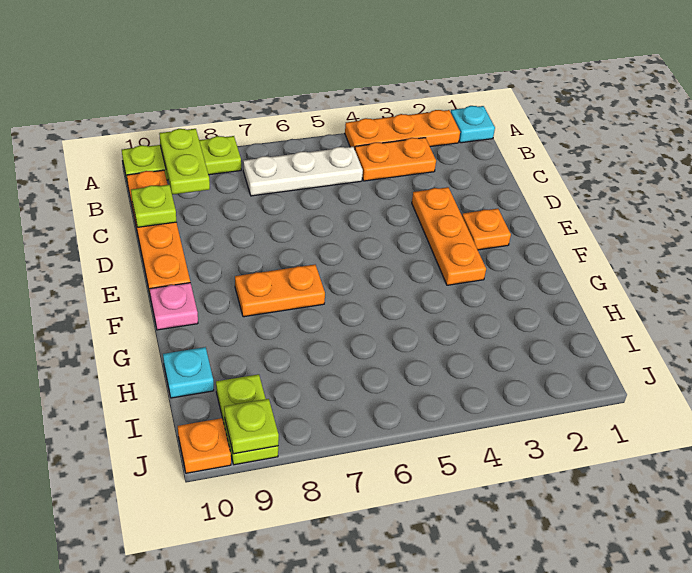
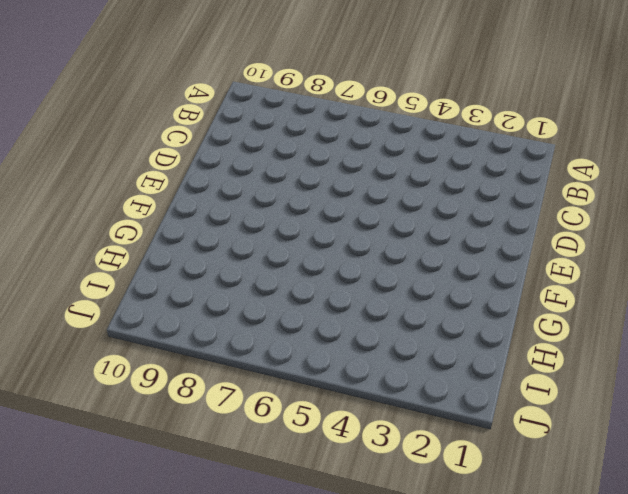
none -> cyan plate A1 level 1
none -> orange plate A2:A4 level 1
none -> lime plate A8:A10 level 1

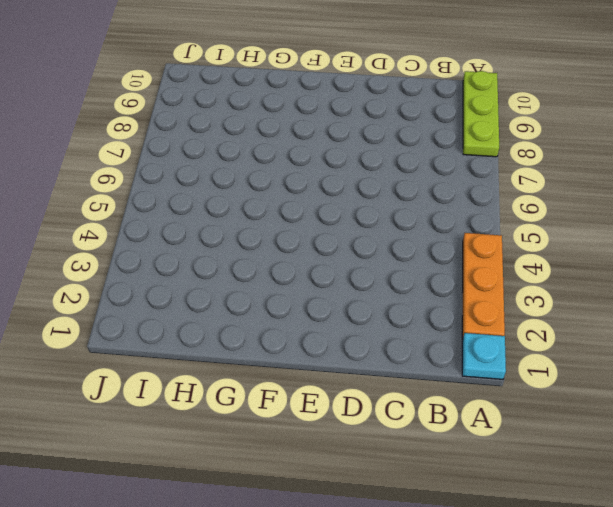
none -> orange plate B3:B4 level 1
none -> white plate B5:B7 level 1
none -> orange plate B10:E10 level 1

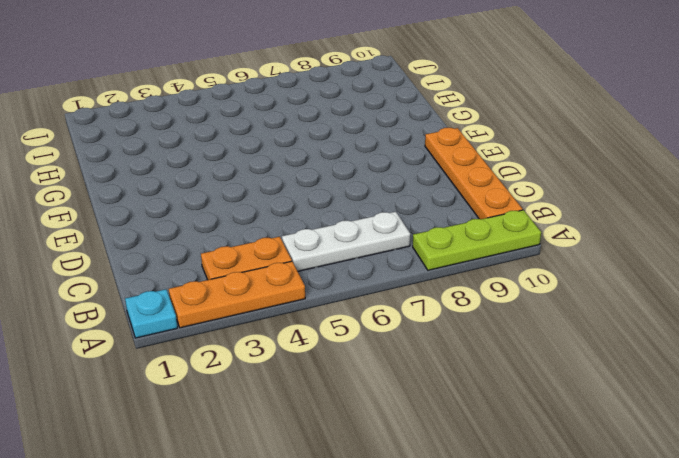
none -> orange plate D3:F3 level 1
none -> orange plate E2 level 1
none -> orange plate F7:F8 level 1

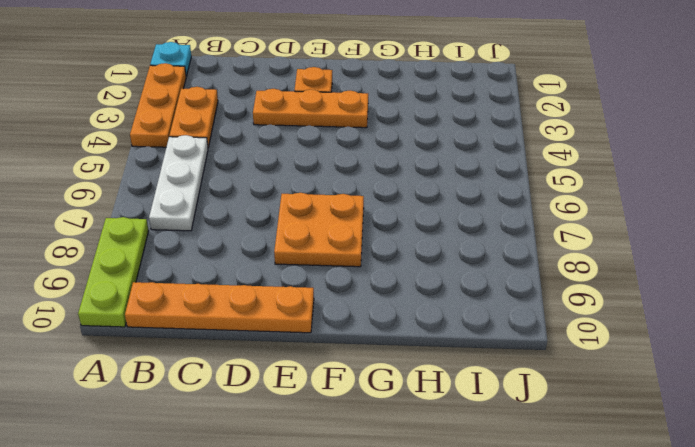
orange plate E7:F8 level 1 -> orange plate F7:F8 level 1
none -> pink plate F10 level 1
none -> cyan plate H10 level 1
none -> lime plate I9:J9 level 1

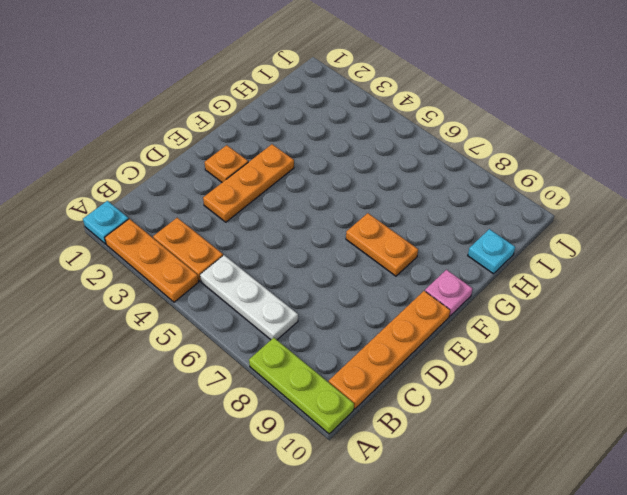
none -> lime plate I9:J9 level 1
none -> orange plate J10 level 1
none -> lime plate A9:B9 level 2

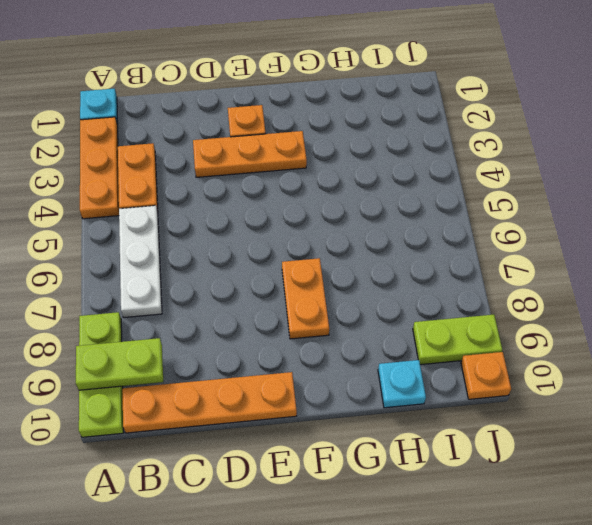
none -> pink plate F10 level 1
none -> lime plate C10 level 2
none -> lime plate J9 level 2

